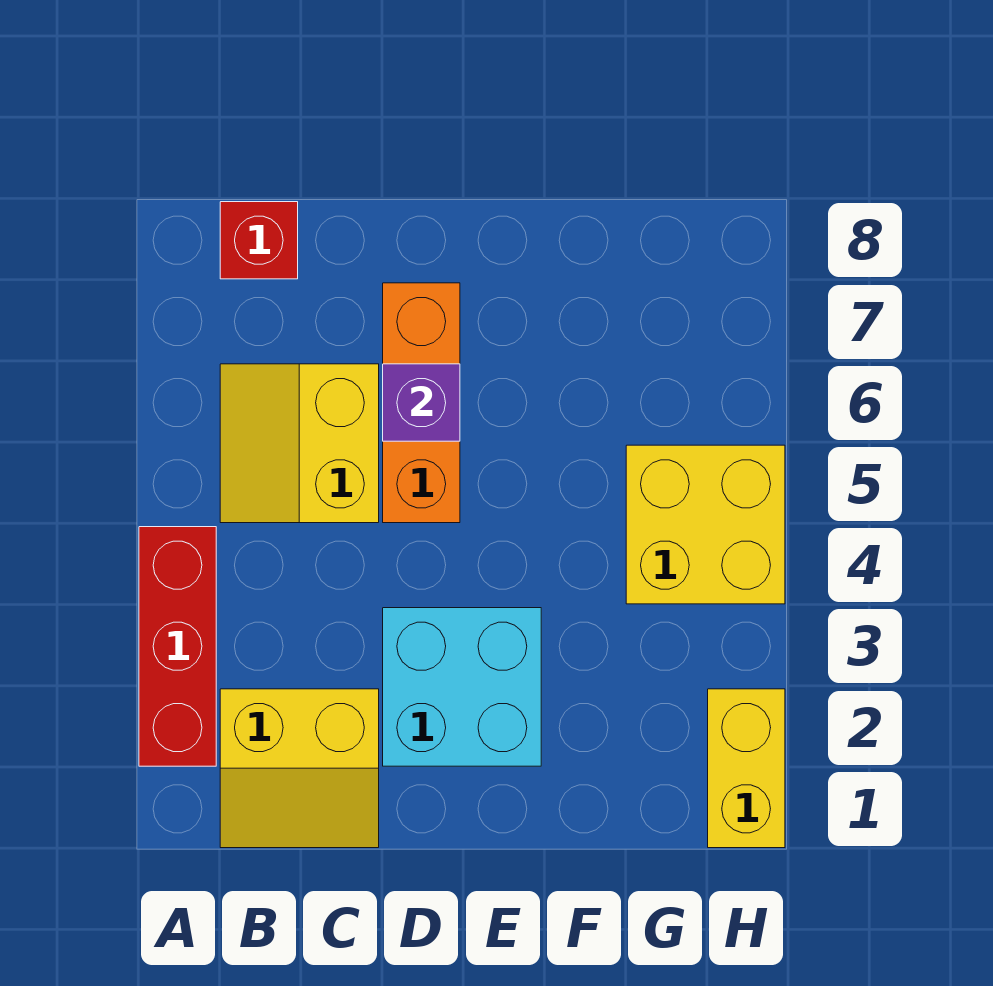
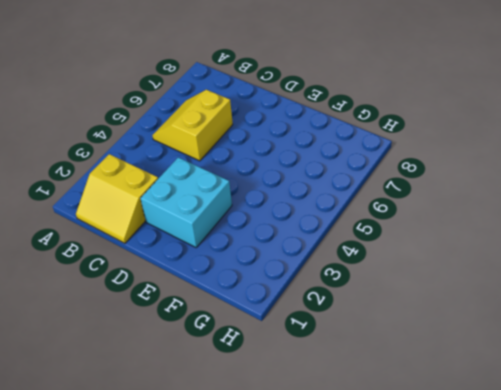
none -> red brick A2:A4 level 1
none -> red brick B8 level 1

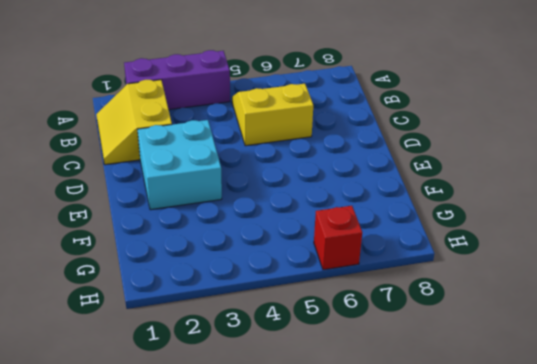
purple brick A2:A4 level 1 -> red brick A2:A4 level 1
red brick H6 level 1 -> red brick B8 level 1
none -> orange brick D5:D7 level 1
none -> yellow brick G4:H5 level 1

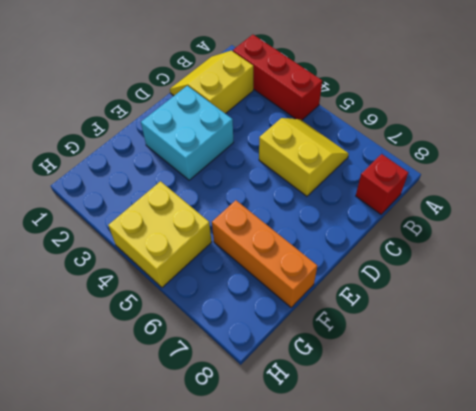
orange brick F6:F8 level 1 -> orange brick D5:D7 level 1
none -> yellow brick H1:H2 level 1
none -> purple brick D6 level 2

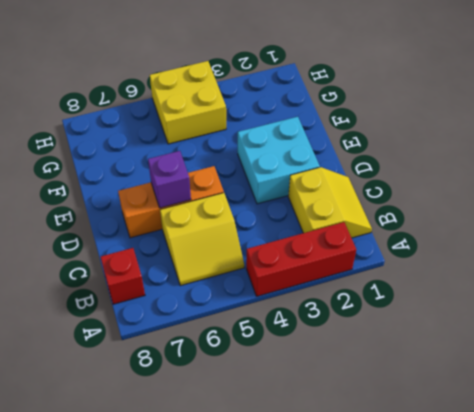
none -> yellow brick H1:H2 level 1

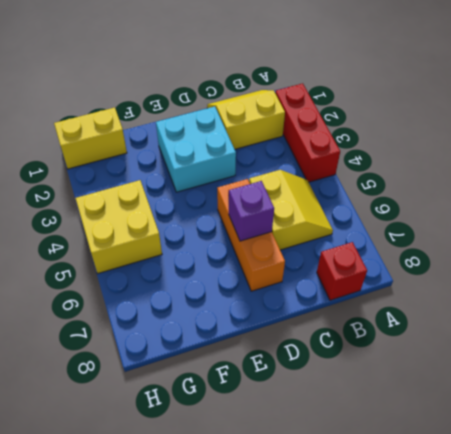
yellow brick G1:H1 level 1 -> yellow brick H1:H2 level 1

